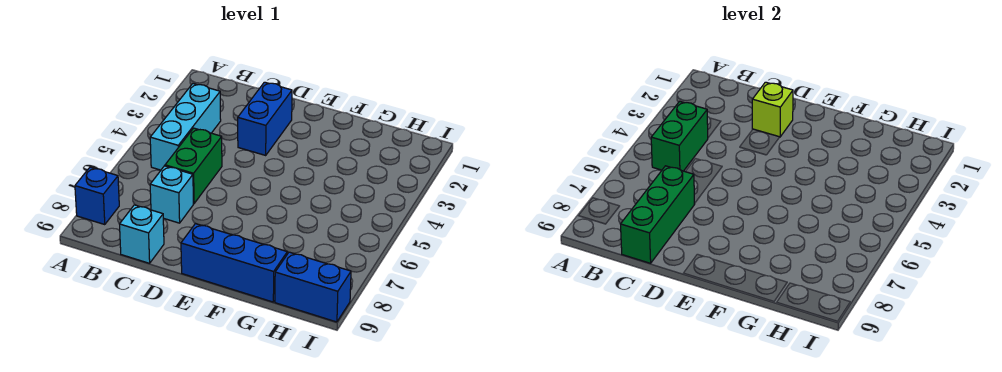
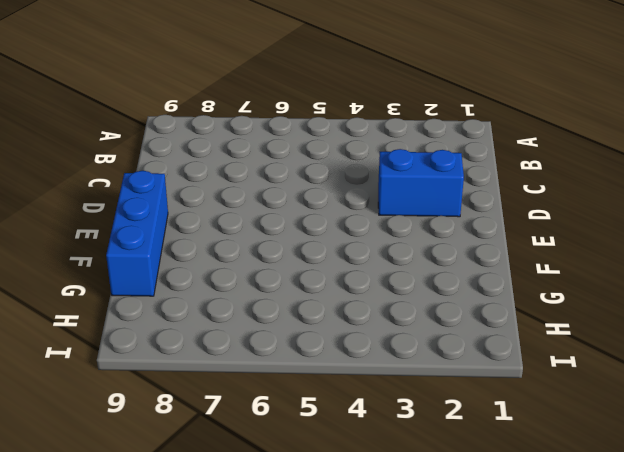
none -> blue brick A8 level 1
none -> cyan brick B3:B5 level 1

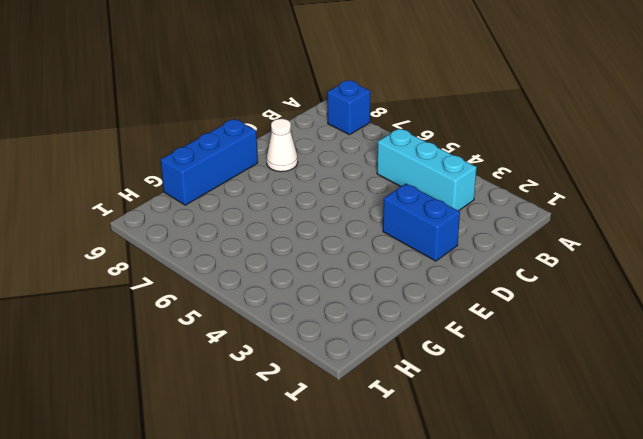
white cone D8 level 1 -> none
none -> green brick C5:C6 level 1
none -> cyan brick C7 level 1

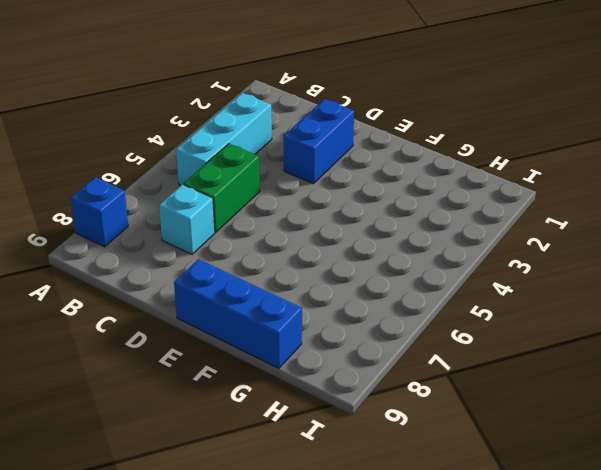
none -> cyan brick C9 level 1
none -> blue brick H9:I9 level 1

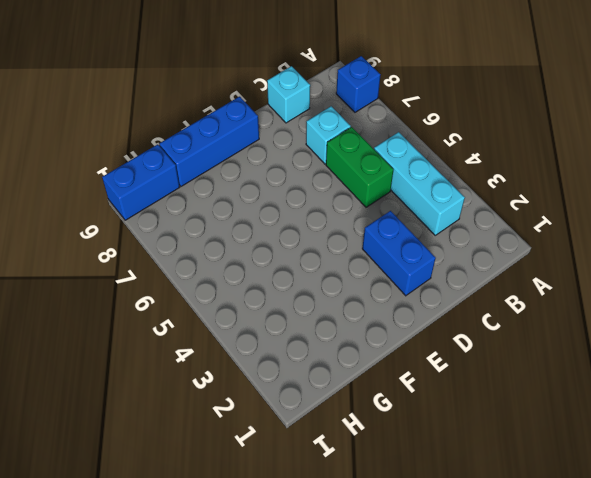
none -> green brick B4:B5 level 2
none -> green brick C7:C9 level 2

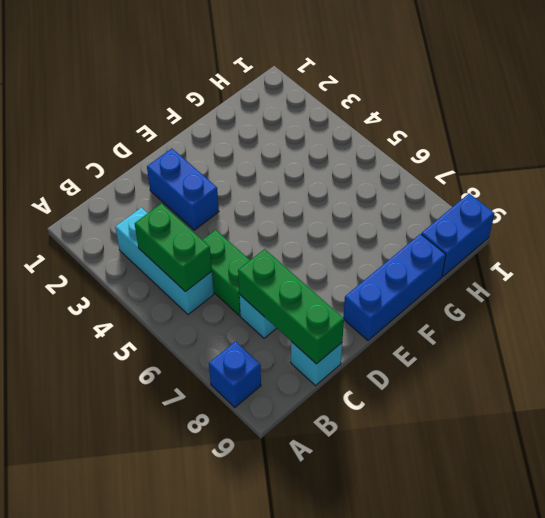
none -> lime brick D2 level 2

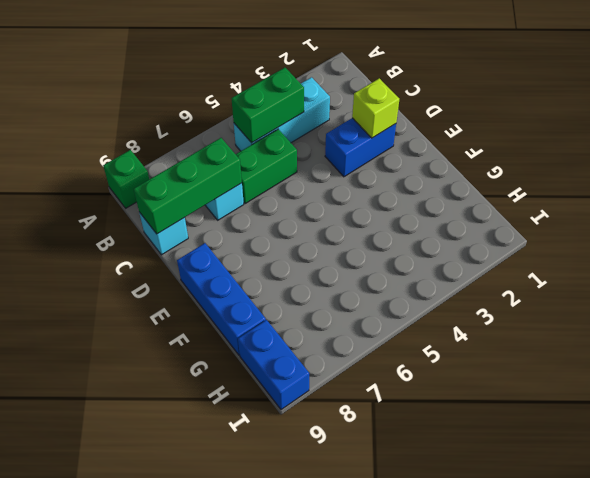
green brick A9 level 1 -> none
none -> blue brick A8 level 1

